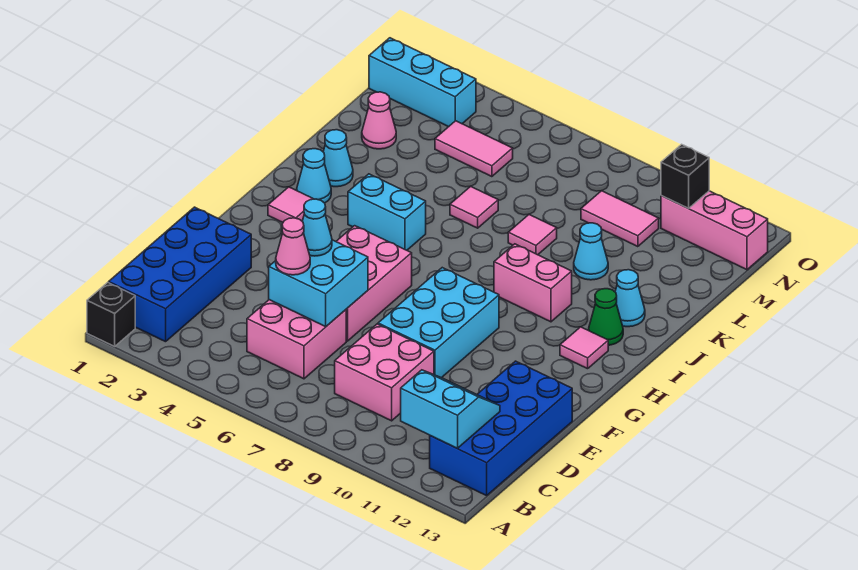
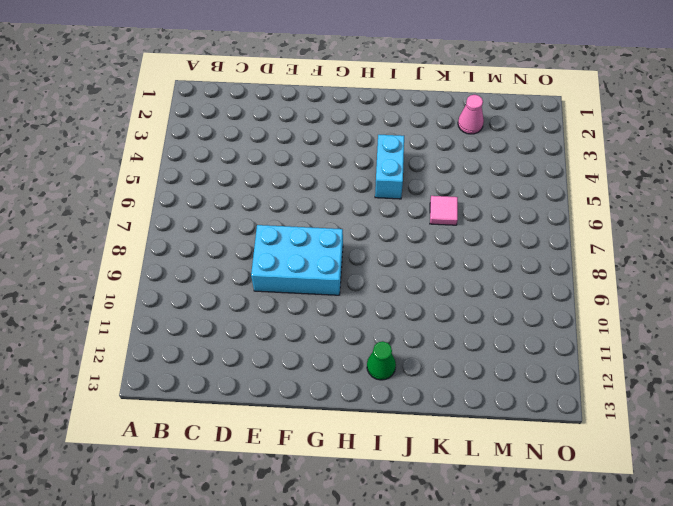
none -> black brick A1 level 1
none -> blue brick B1:E2 level 1
none -> blue brick B12:E13 level 1

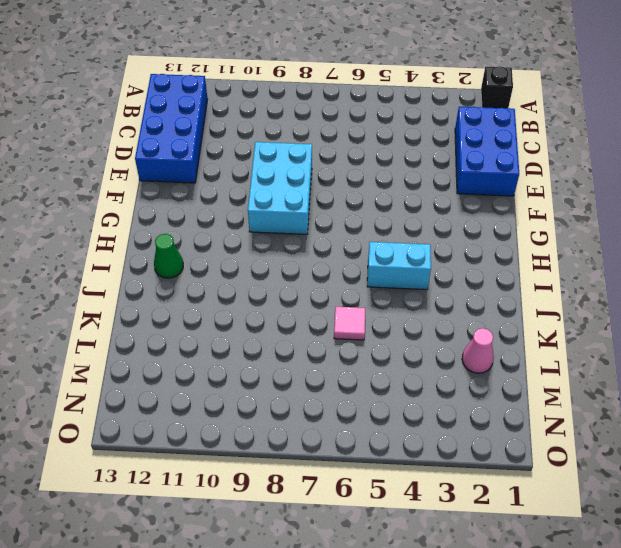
blue brick C1:E2 level 1 -> blue brick B1:E2 level 1
none -> pink brick C5:D6 level 1
none -> pink brick C8:D9 level 1
none -> pink brick E5:G6 level 1

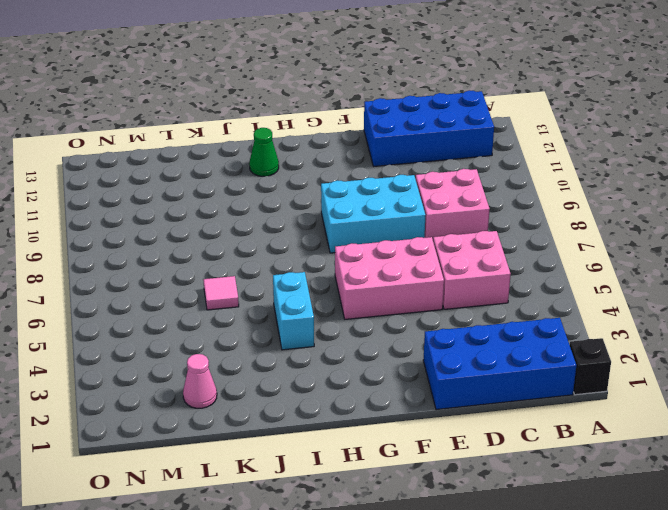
none -> pink tile H2 level 1
none -> pink tile H12 level 1
none -> cyan cone I2 level 1

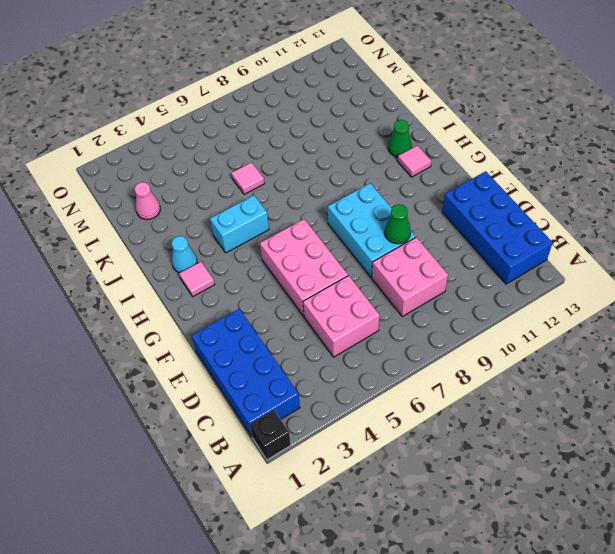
green cone E9 level 2 -> none
none -> pink brick I9:I10 level 1
none -> cyan cone J2 level 1
none -> cyan cone J12 level 1

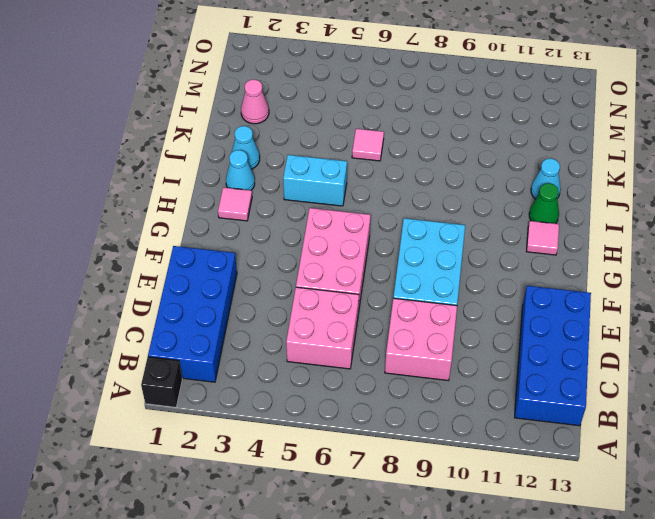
none -> pink brick I9:I10 level 1
none -> pink tile K8 level 1
none -> cyan cone K10 level 1

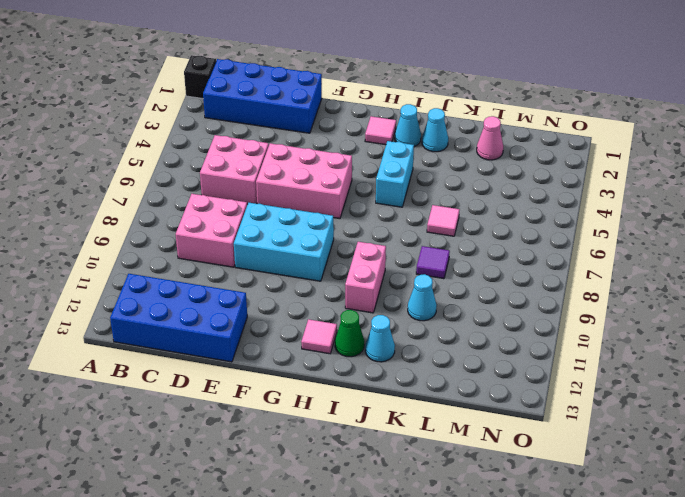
purple tile K8 level 1 -> pink tile K8 level 1
none -> pink tile M4:M5 level 1
none -> pink tile M9:M10 level 1
none -> cyan brick N1:N3 level 1

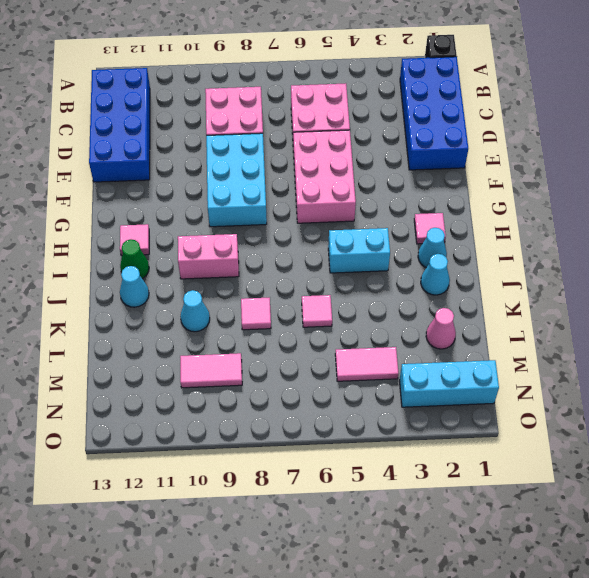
none -> pink brick N11:N13 level 1
none -> cyan slope B11:C12 level 2 top B
none -> cyan brick D5:E6 level 2

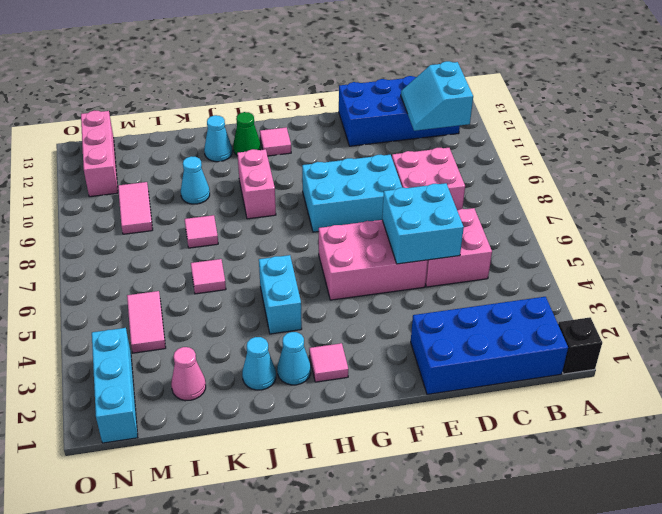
none -> black brick N11 level 2
none -> pink cone D5 level 3
none -> cyan cone E5 level 3

